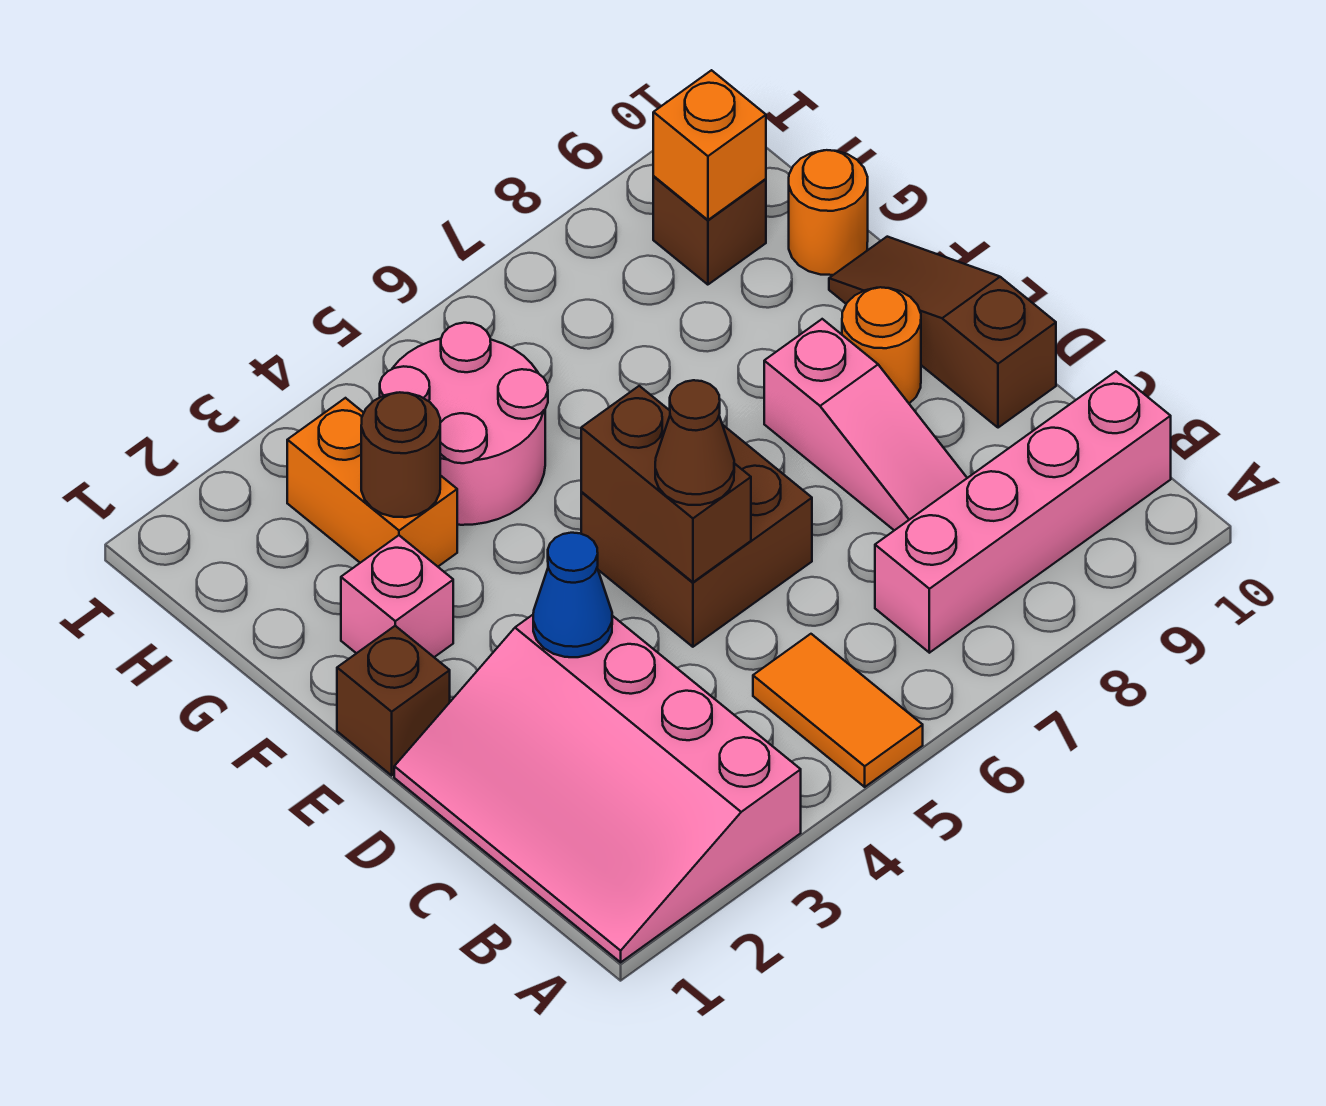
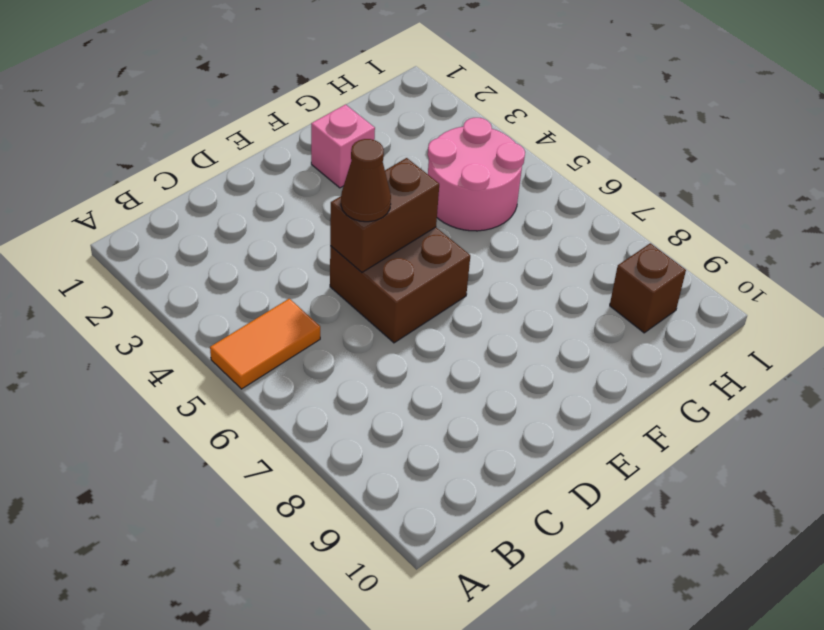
none -> pink slope A1:D3 level 1 top 3
none -> pink brick B7:B10 level 1
none -> pink slope C8:E8 level 1 top E

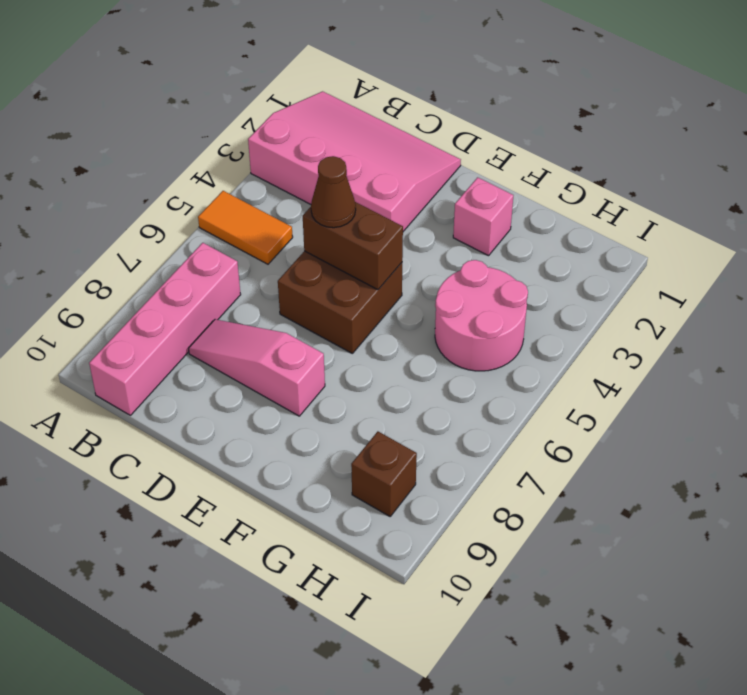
none -> brown slope D10:F10 level 1 top D
none -> brown brick E1 level 1
none -> orange round brick E9 level 1

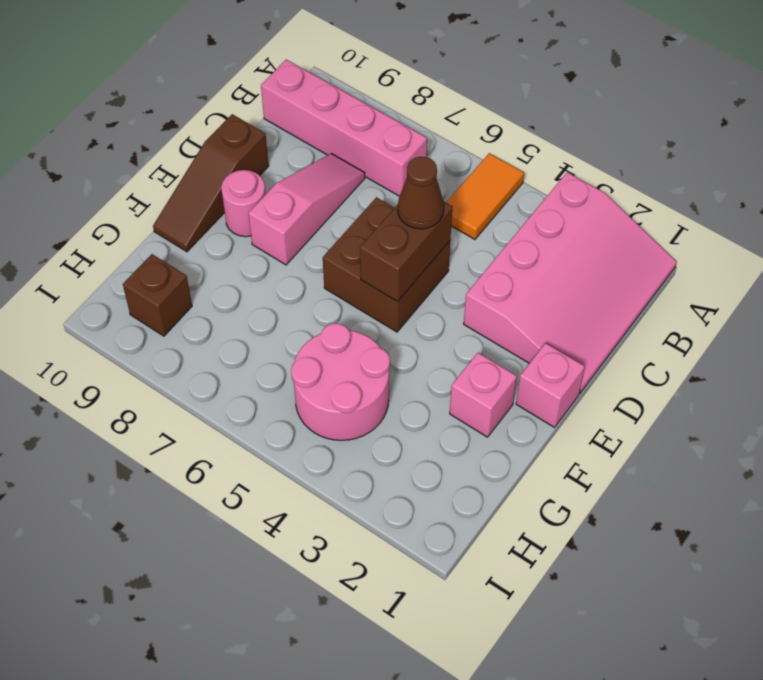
pink brick E1 level 1 -> brown brick E1 level 1
pink round brick E9 level 1 -> orange round brick E9 level 1
none -> orange brick G3:H3 level 1
none -> orange round brick G10 level 1
none -> blue cone D3 level 2

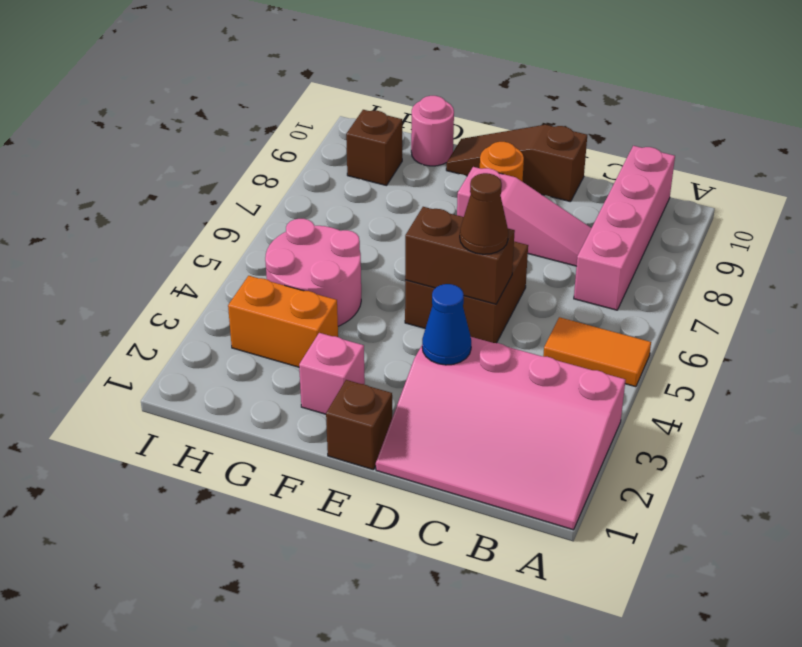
pink round brick G10 level 1 -> orange round brick G10 level 1
none -> brown round brick G3 level 2
none -> orange brick H9 level 2

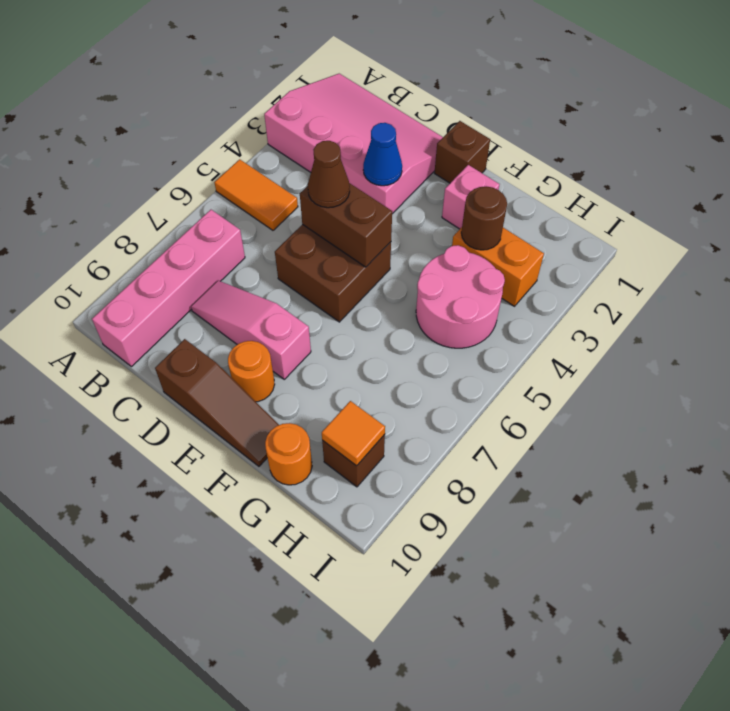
orange tile H9 level 2 -> orange brick H9 level 2

